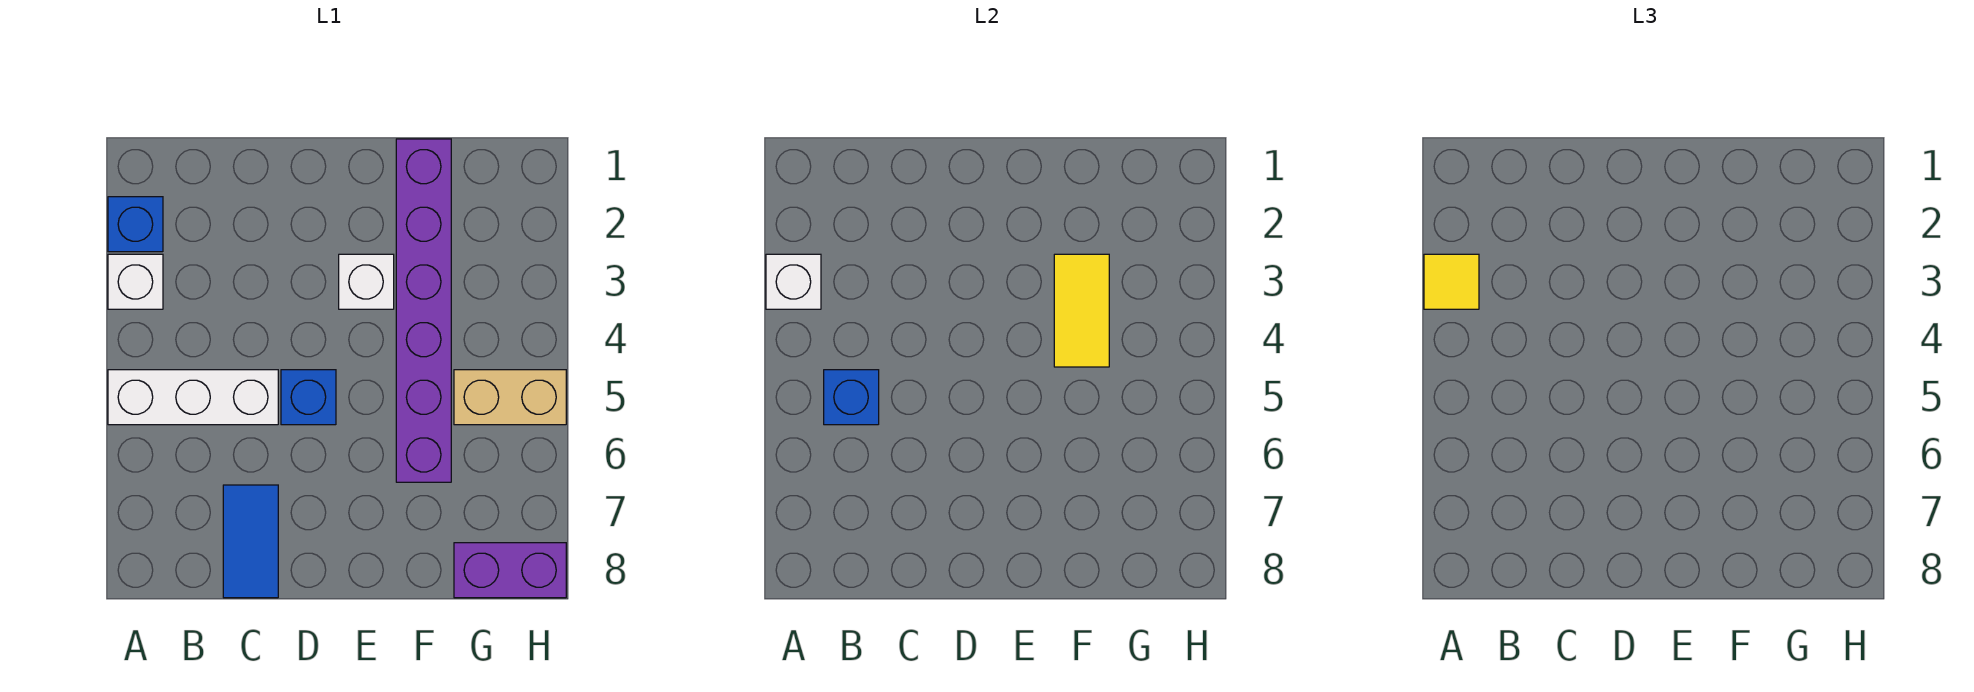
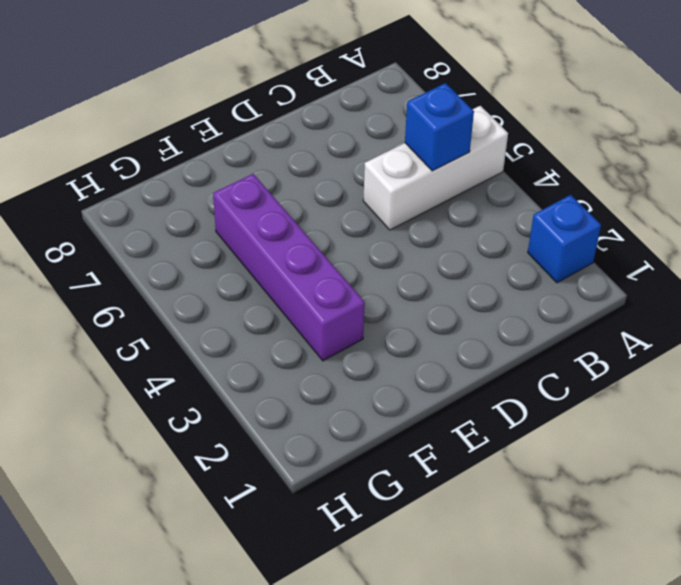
purple brick F3:F6 level 1 -> purple brick F1:F6 level 1
none -> white brick A3 level 1
none -> blue tile C7:C8 level 1
none -> blue brick D5 level 1

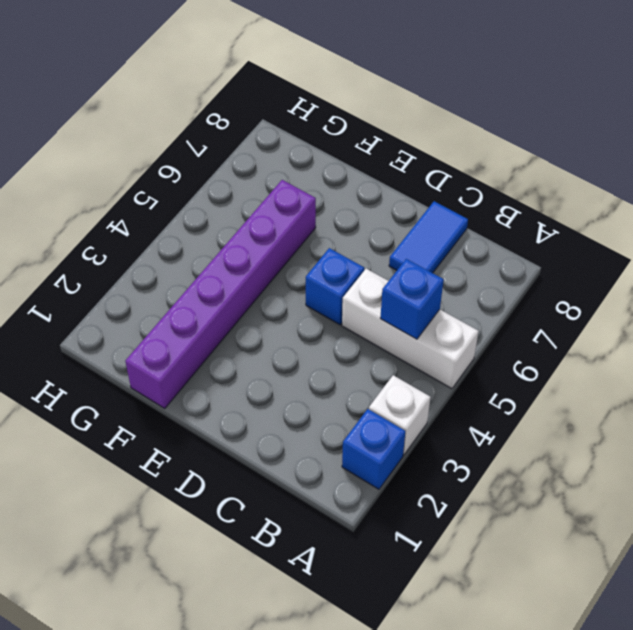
none -> white brick E3 level 1
none -> tan brick G5:H5 level 1
none -> purple brick G8:H8 level 1

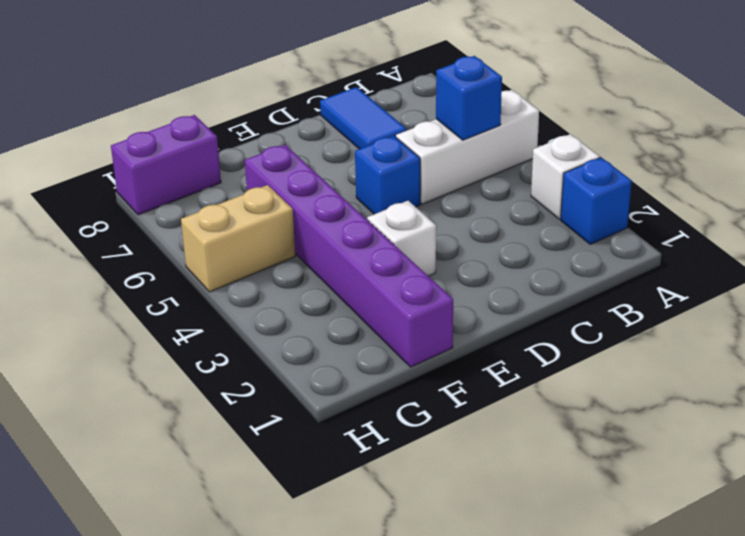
none -> white brick A3 level 2
none -> yellow tile F3:F4 level 2
none -> yellow tile A3 level 3

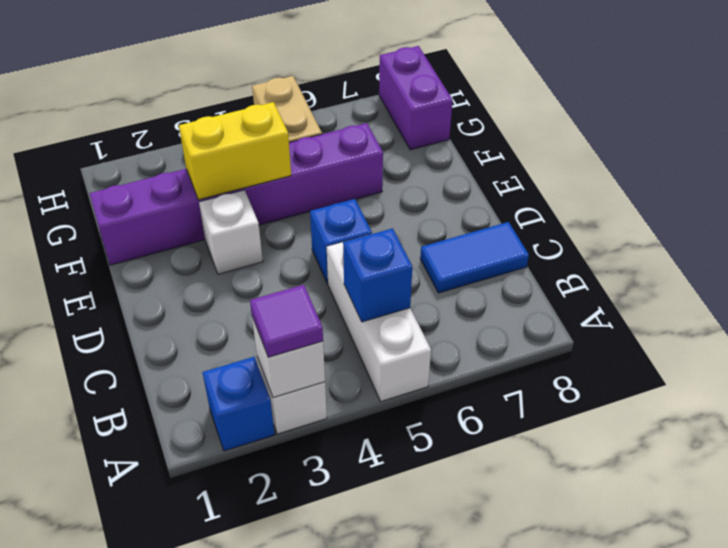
purple tile A3 level 3 -> yellow tile A3 level 3
yellow brick F3:F4 level 2 -> yellow tile F3:F4 level 2

